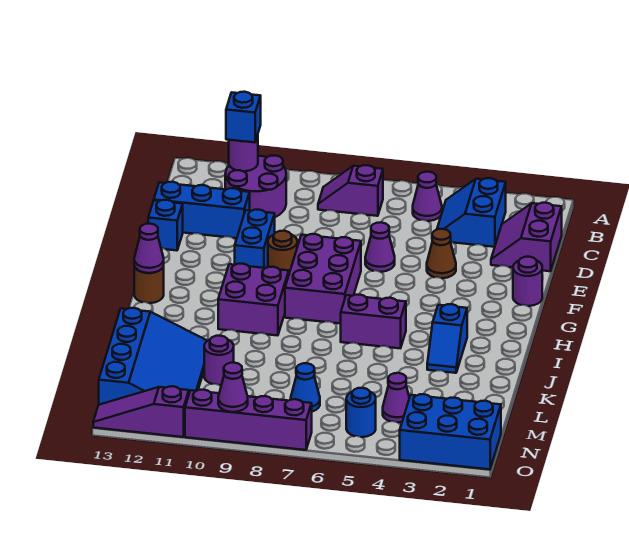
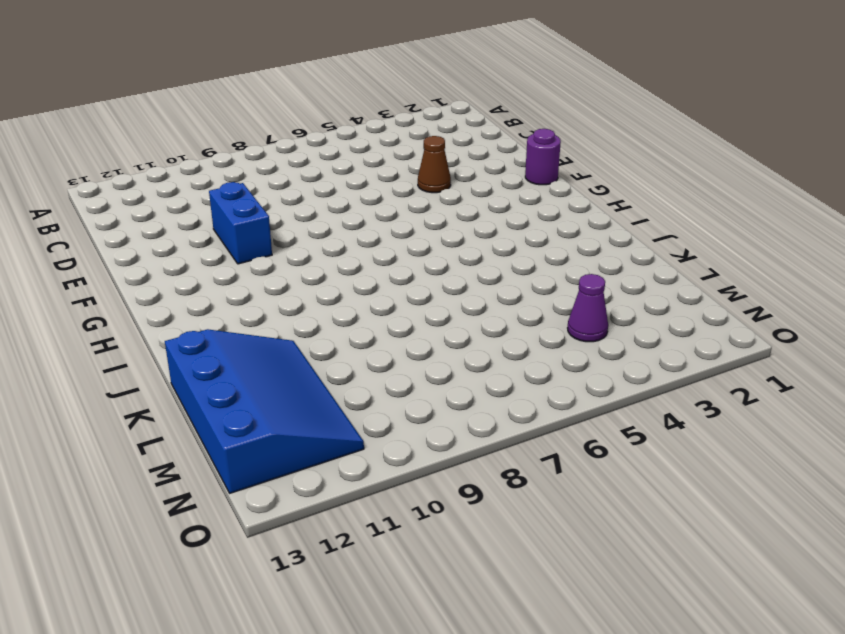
none -> blue slope B3:C4 level 1 top 3
none -> purple cone B5 level 1
none -> purple slope B7:B8 level 1 top 7

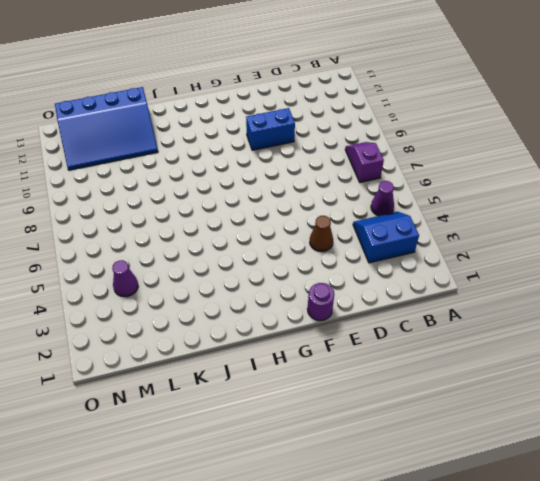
none -> purple round brick B10:C11 level 1
none -> purple slope C1:D2 level 1 top 1
none -> blue brick D11:D13 level 1

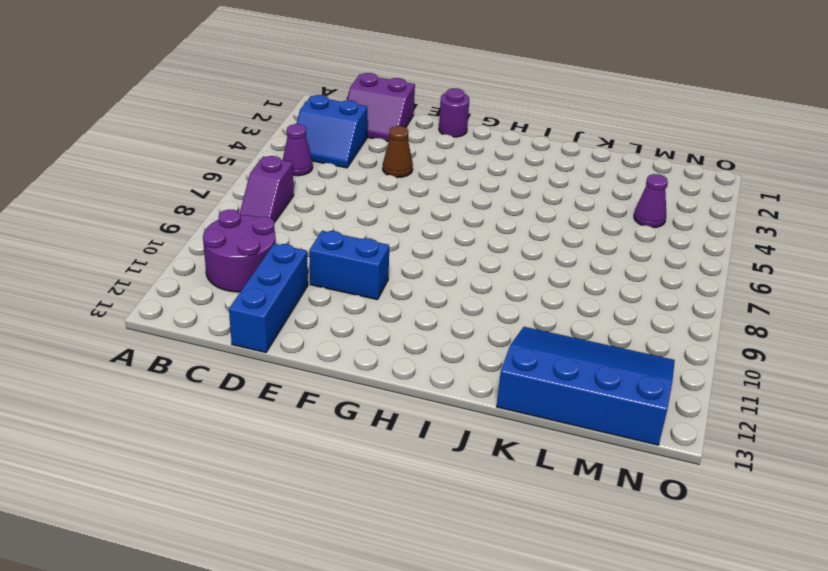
none -> purple cone E6 level 1
none -> blue brick E13 level 1
none -> purple brick F7:H8 level 1

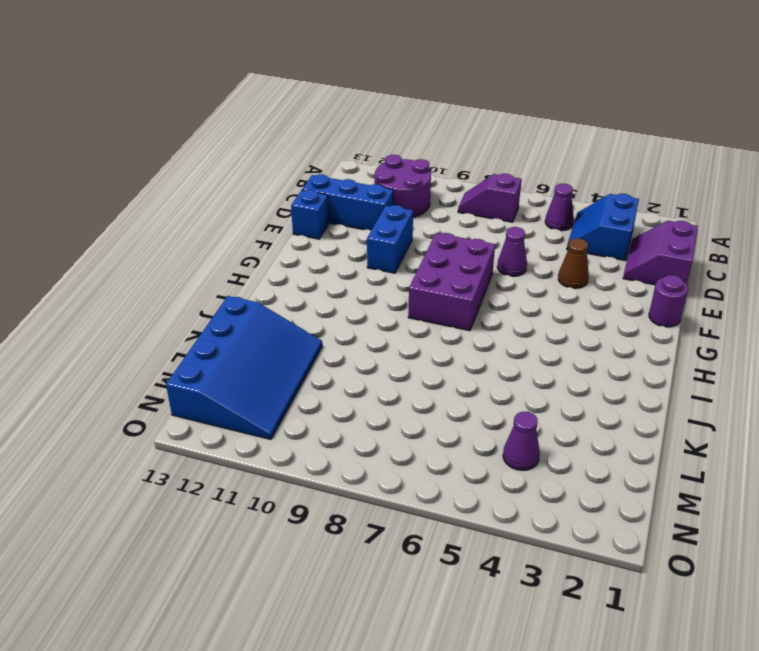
none -> brown round brick F9 level 1
none -> purple brick H9:I10 level 1
none -> brown round brick H13 level 1

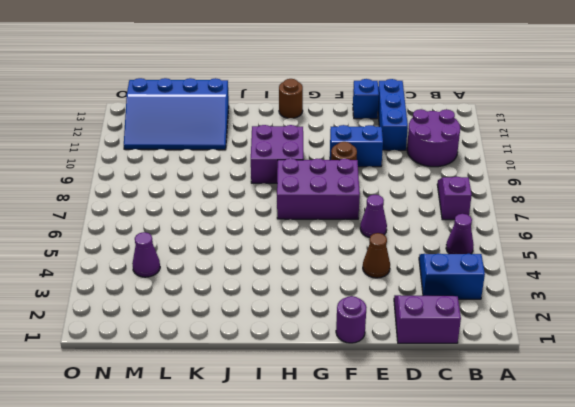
none -> blue slope I3:J3 level 1 top I
none -> purple brick I5:I6 level 1
none -> purple round brick L10 level 1

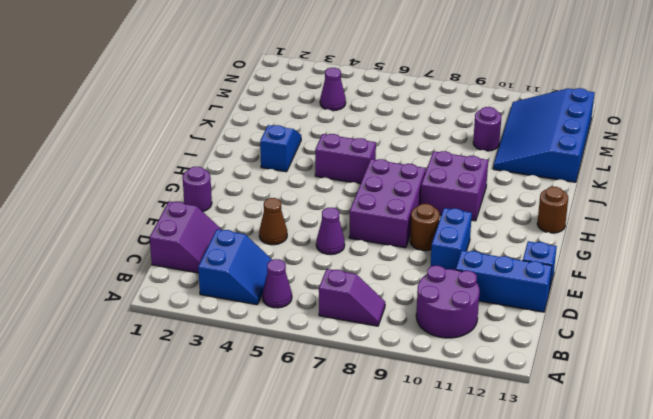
none -> blue cone M7 level 1
none -> blue brick N1:O3 level 1
none -> blue round brick N5 level 1

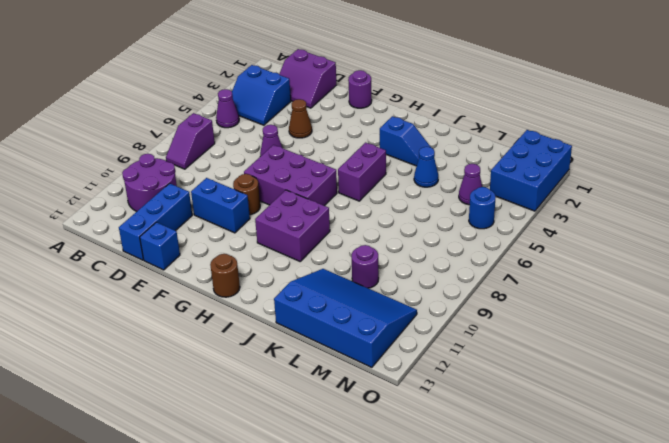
blue cone K4 level 1 -> blue cone M7 level 1
none -> purple brick O7:O10 level 1
none -> purple slope O11:O13 level 1 top 11
none -> purple round brick B11 level 2

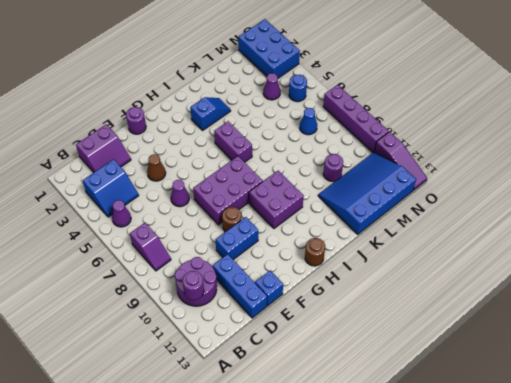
none -> purple cone H13 level 2
none -> purple cone O9 level 2
none -> blue brick B11 level 3

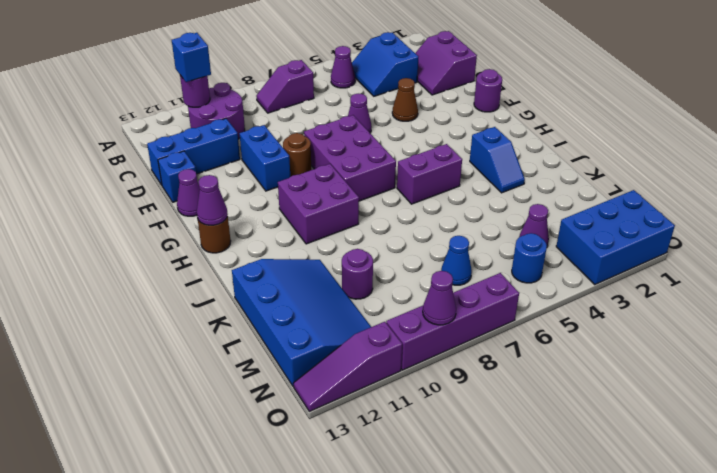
purple cone F13 level 1 -> none

